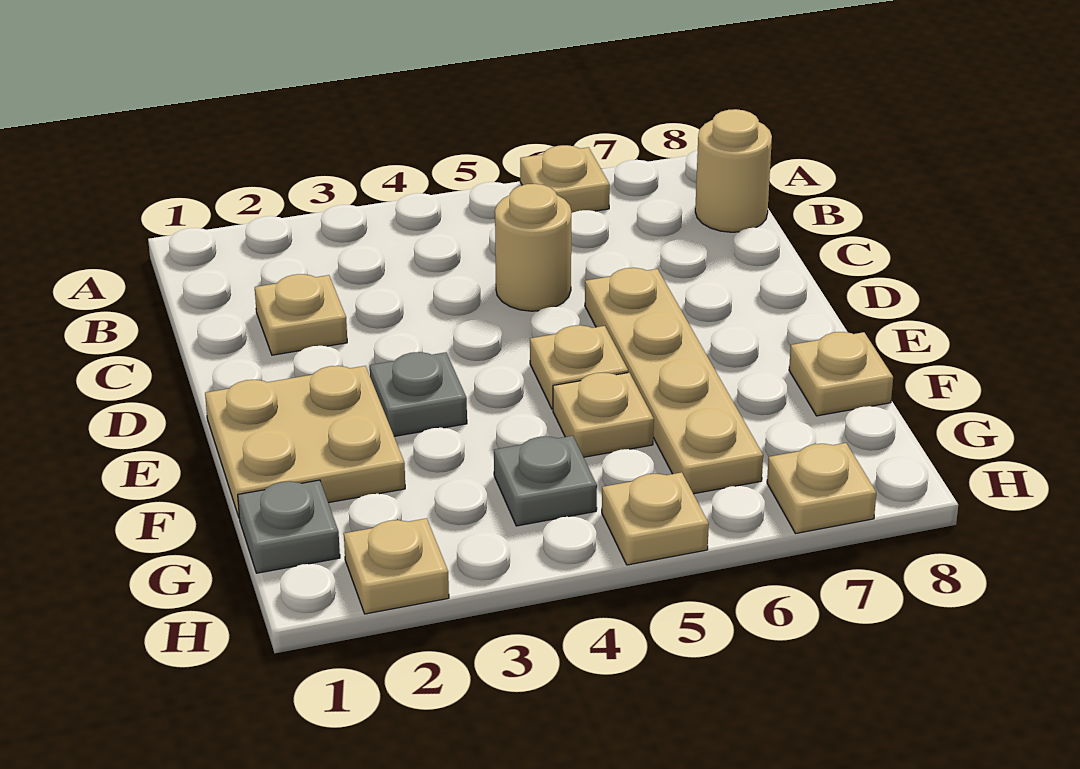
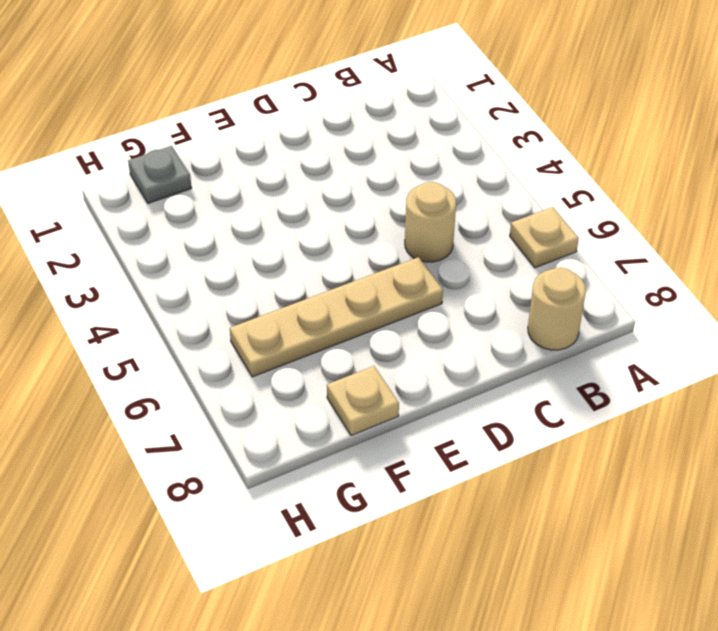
none -> tan plate C2 level 1
none -> tan plate E1:F2 level 1
none -> grey plate E3 level 1

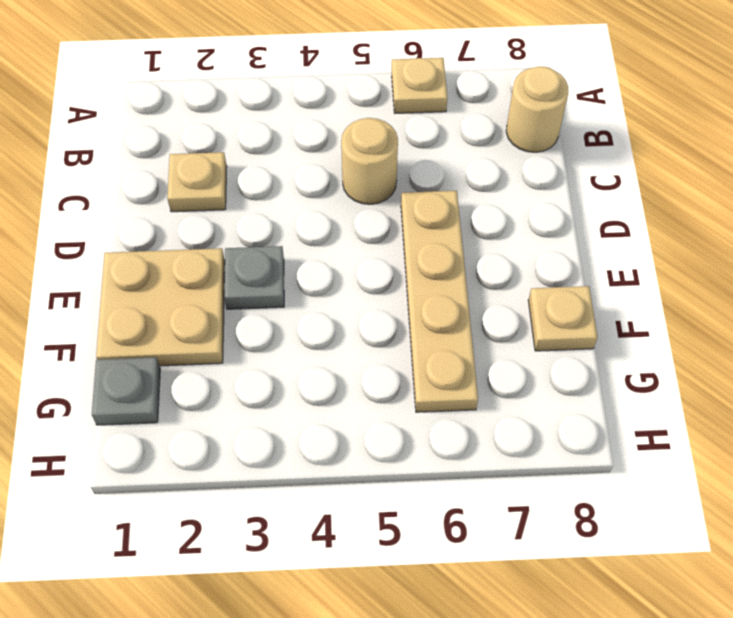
none -> tan plate E5 level 1
none -> tan plate F5 level 1
none -> grey plate G4 level 1

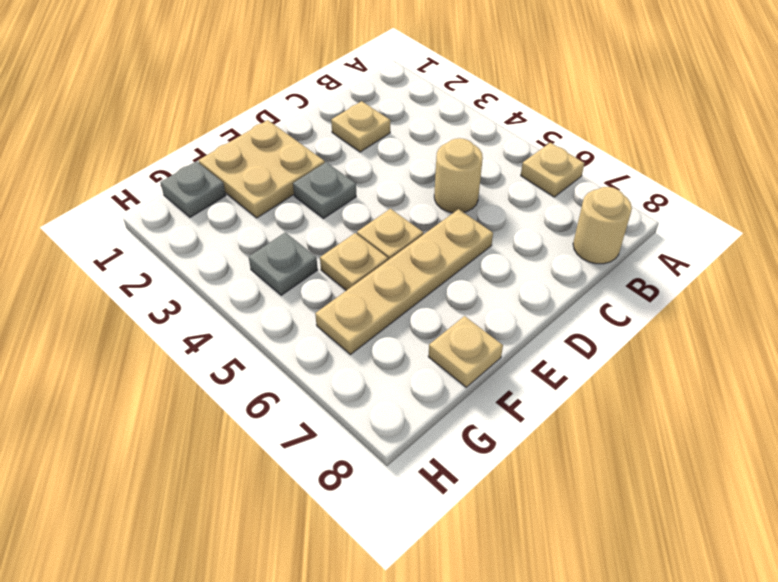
none -> tan plate H2 level 1
none -> tan plate H5 level 1
none -> tan plate H7 level 1

